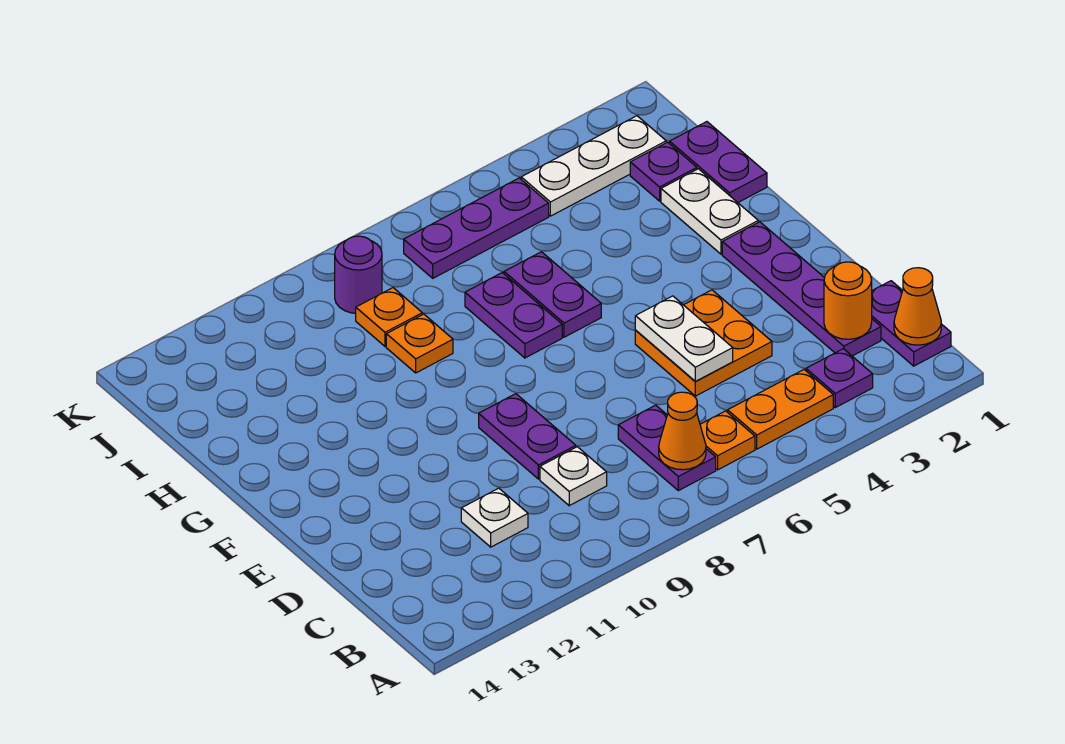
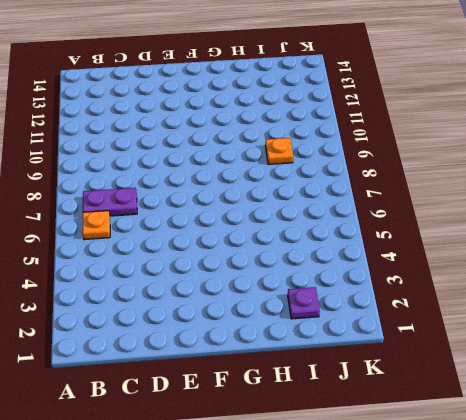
none -> purple plate B1:C1 level 1
none -> purple plate B3 level 1
none -> orange plate B4:B5 level 1

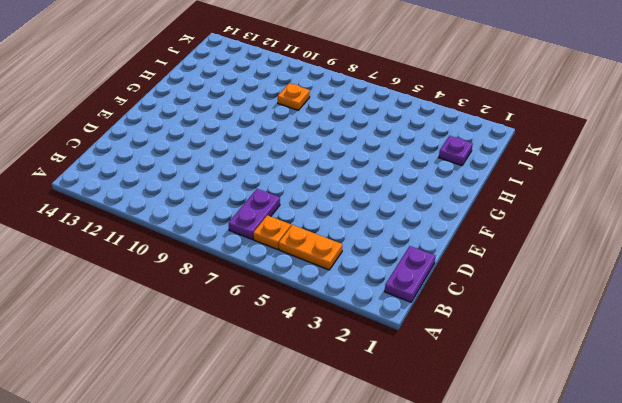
none -> purple plate B3 level 1
none -> purple plate C2:F2 level 1
none -> white plate C9 level 1

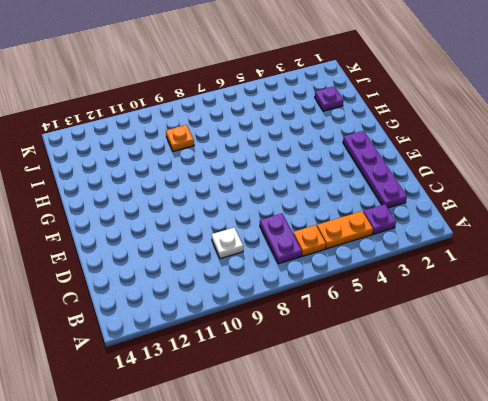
none -> purple plate B1:C1 level 1
none -> white plate C11 level 1
none -> orange plate D4:E5 level 1

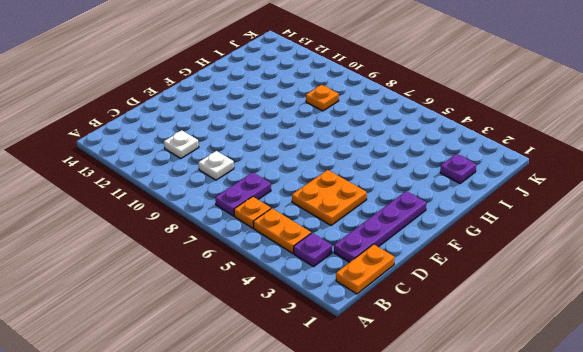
orange plate B1:C1 level 1 -> purple plate B1:C1 level 1
none -> purple plate D9:E9 level 1
none -> white plate G2:H2 level 1
none -> purple plate G6:H6 level 1

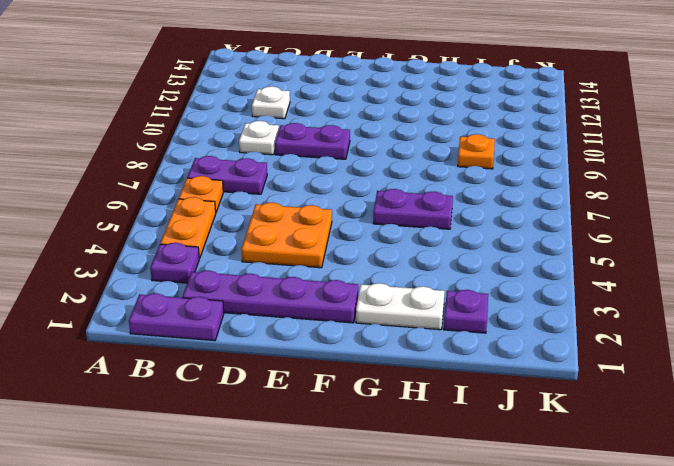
none -> purple plate G7:H7 level 1
none -> purple plate H1:I1 level 1
none -> orange plate H9 level 1

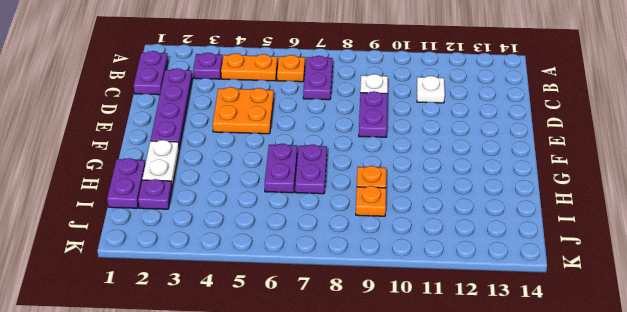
none -> white plate J2:J4 level 1
none -> purple plate J5:J7 level 1
none -> purple round brick J9 level 1

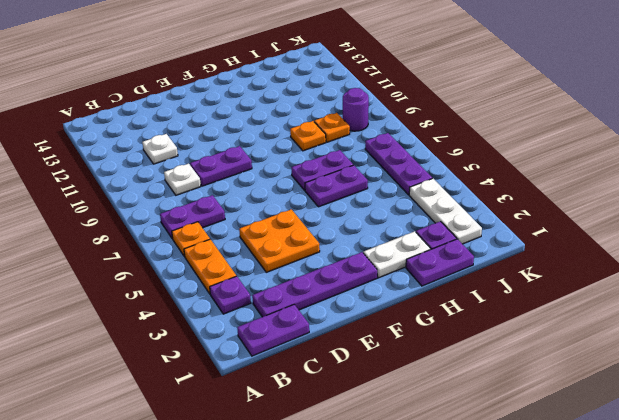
none -> orange cone B1 level 2
none -> orange cone B7 level 2
none -> orange round brick C2 level 2

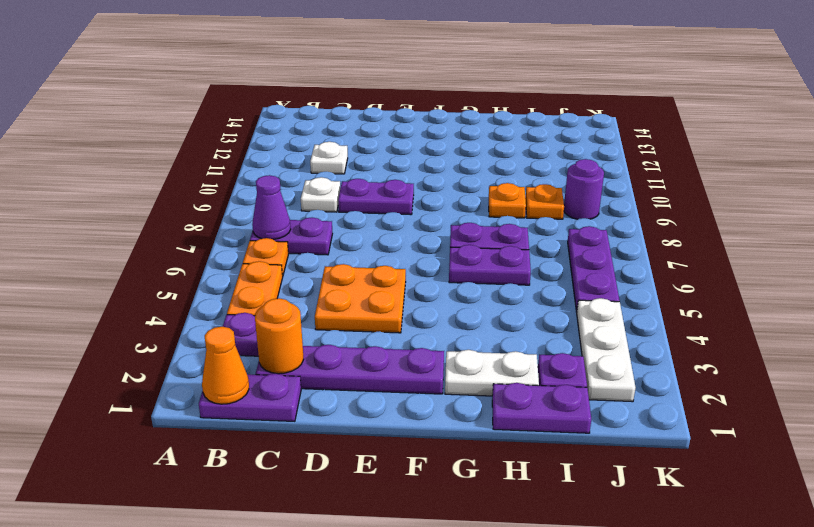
purple cone B7 level 2 -> orange cone B7 level 2
none -> white plate D5:E5 level 2

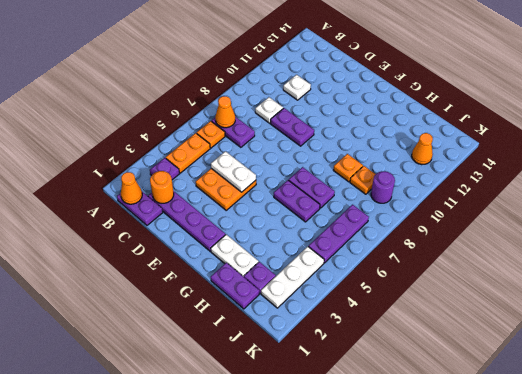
orange cone J12 level 1 -> none

